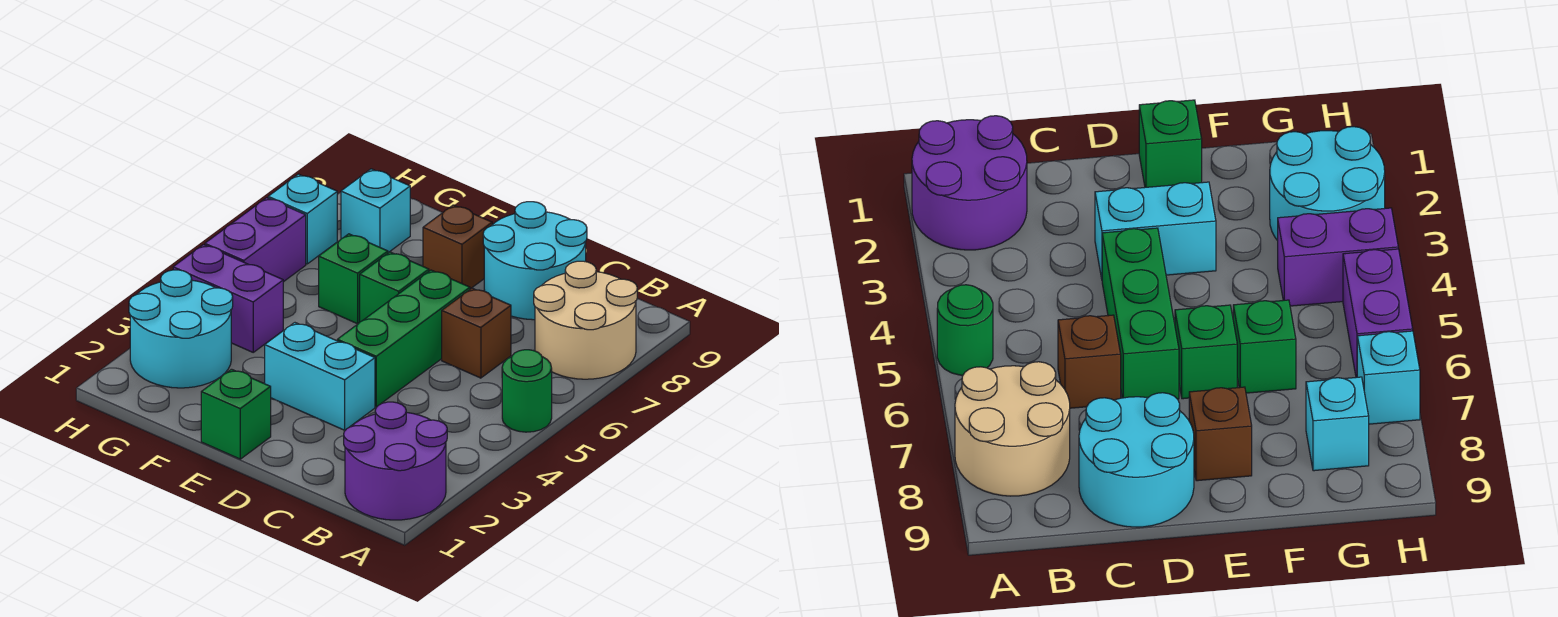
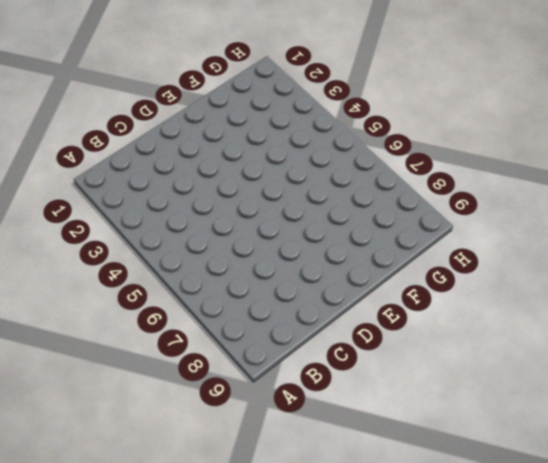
none -> purple round brick A1:B2 level 1
none -> green round brick A5 level 1
none -> tan round brick A7:B8 level 1

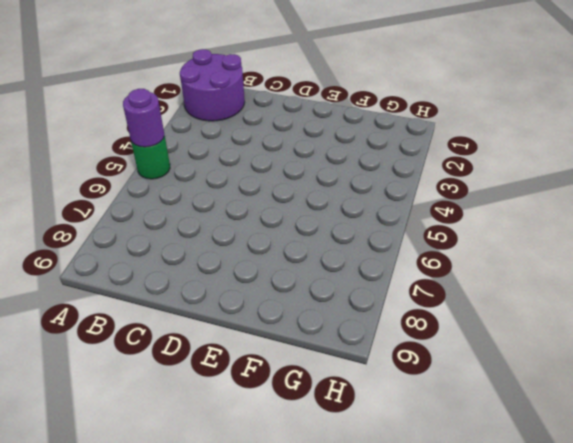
purple round brick A5 level 2 -> none
none -> tan round brick A7:B8 level 1
none -> brown brick C6 level 1
none -> cyan round brick C8:D9 level 1

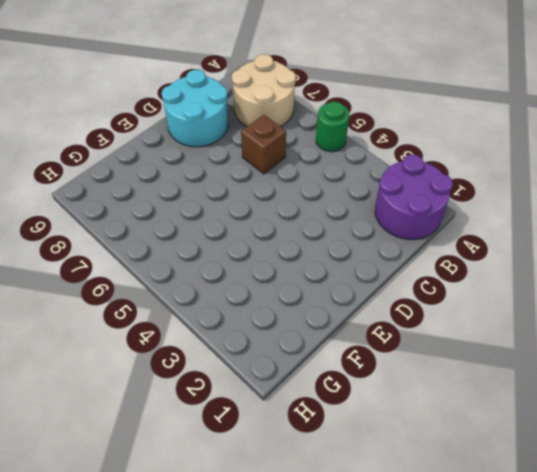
none -> cyan brick D3:E3 level 1
none -> green brick D4:D6 level 1
none -> green brick E1 level 1

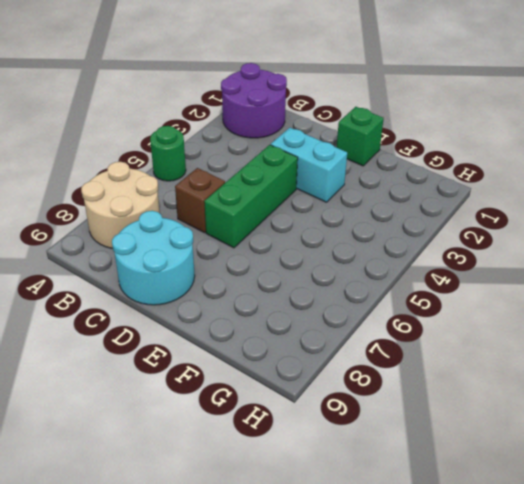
none -> green brick E6 level 1
none -> brown brick E8 level 1
none -> green brick F6 level 1

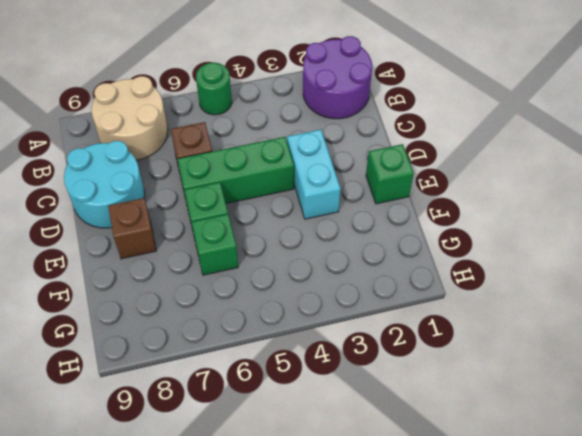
none -> cyan round brick G2:H3 level 1
none -> purple brick G4:H4 level 1
none -> cyan brick G8 level 1

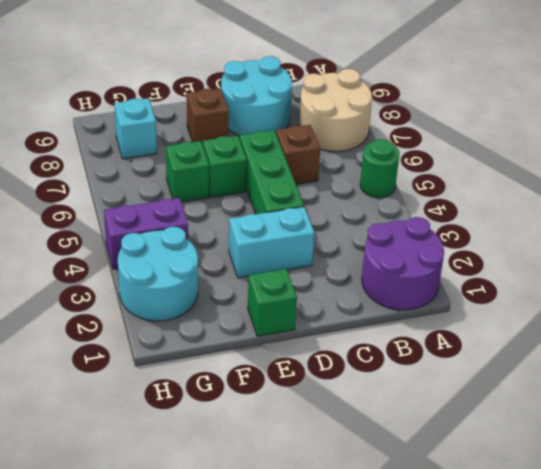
none -> purple brick H5:H6 level 1
none -> cyan brick H7 level 1

